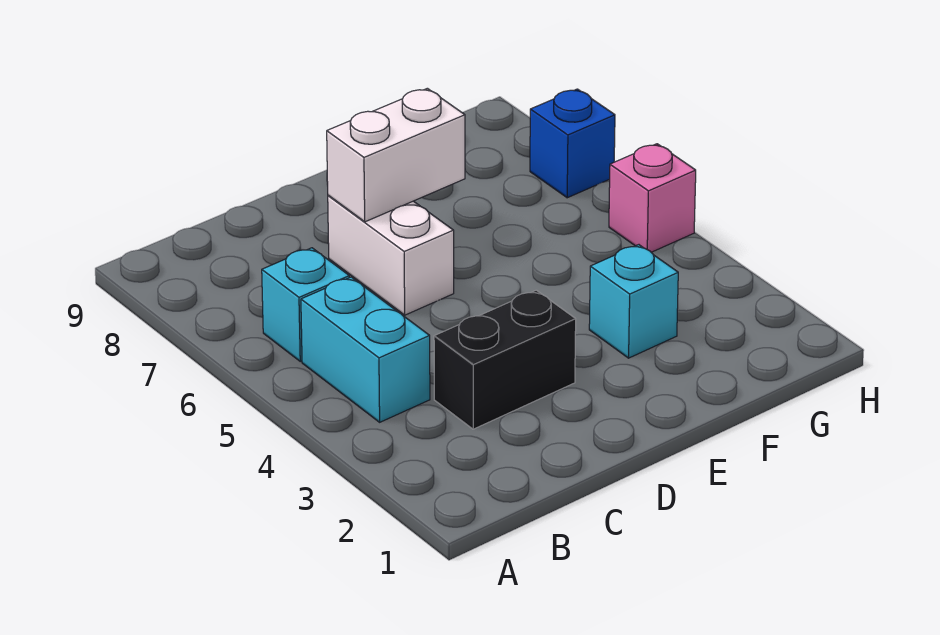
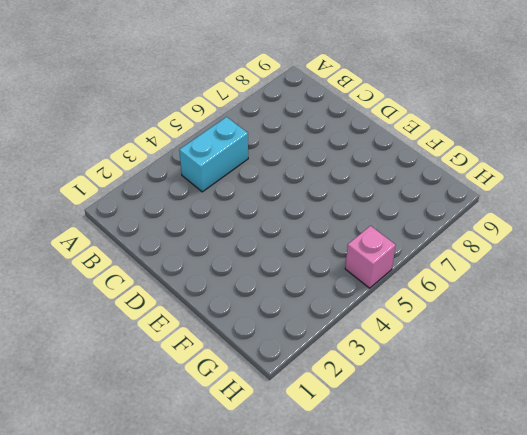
none -> cyan brick B6 level 1
none -> black brick C3:D3 level 1

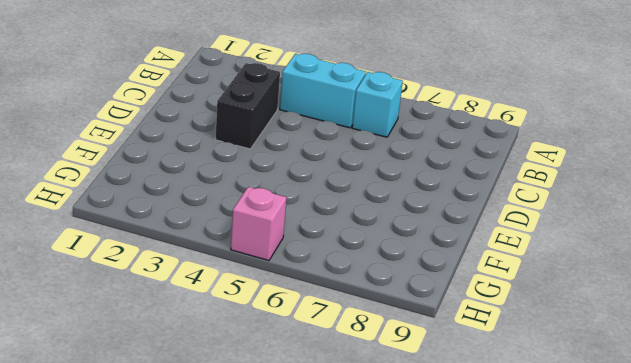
none -> white brick D6:D7 level 1
none -> cyan brick F3 level 1

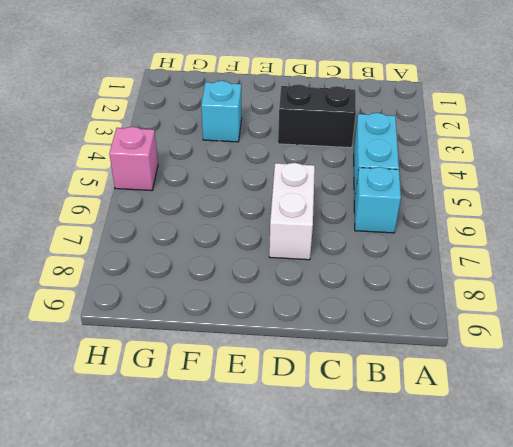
none -> blue brick H7 level 1
none -> white brick D7:E7 level 2

